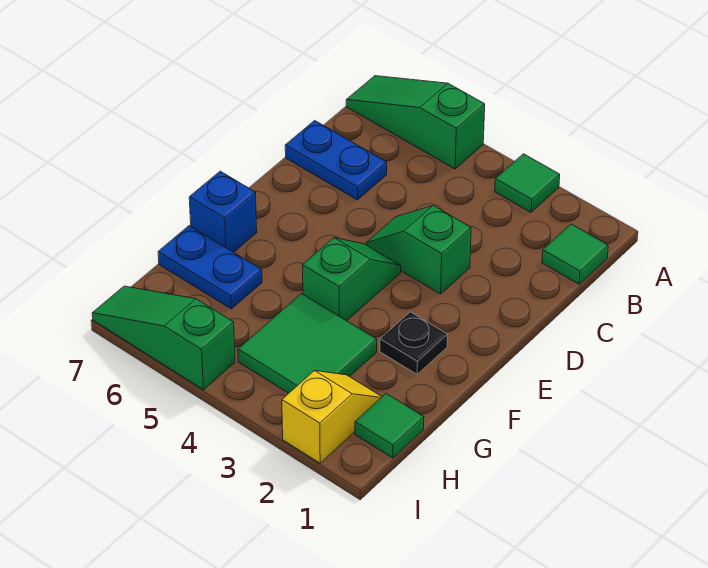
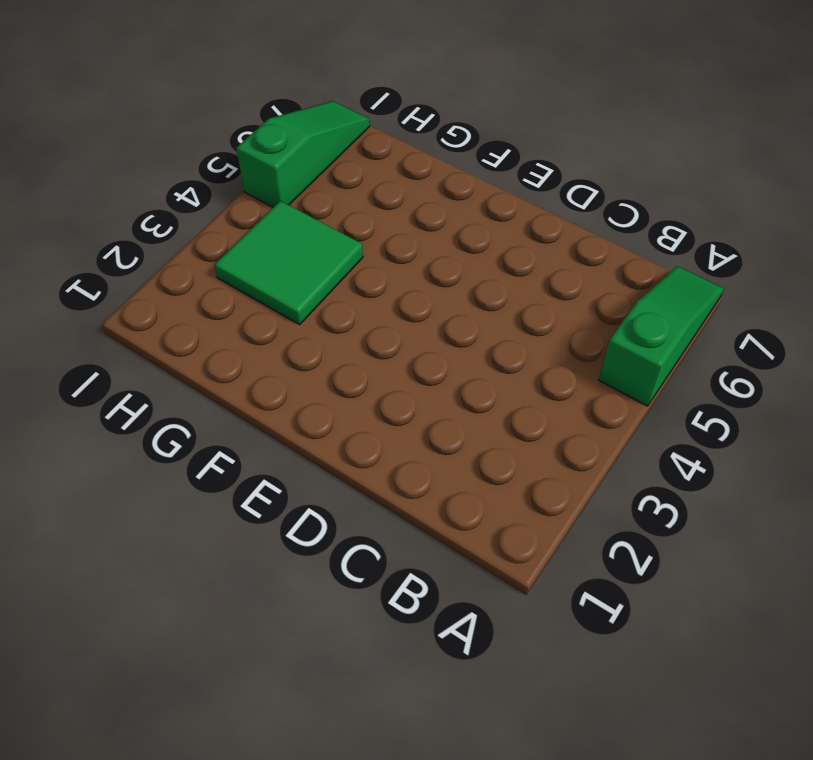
none -> green tile A3 level 1
none -> green tile B1 level 1
none -> blue plate C6:C7 level 1

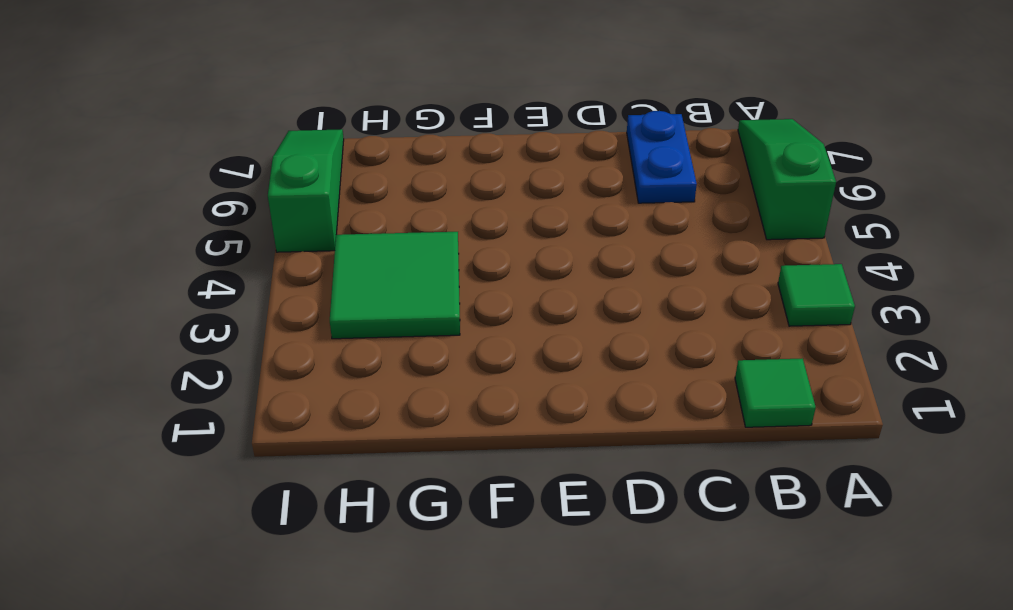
none -> green slope D3:D4 level 1 top 3
none -> green slope E4:F4 level 1 top F
none -> black plate F2 level 1

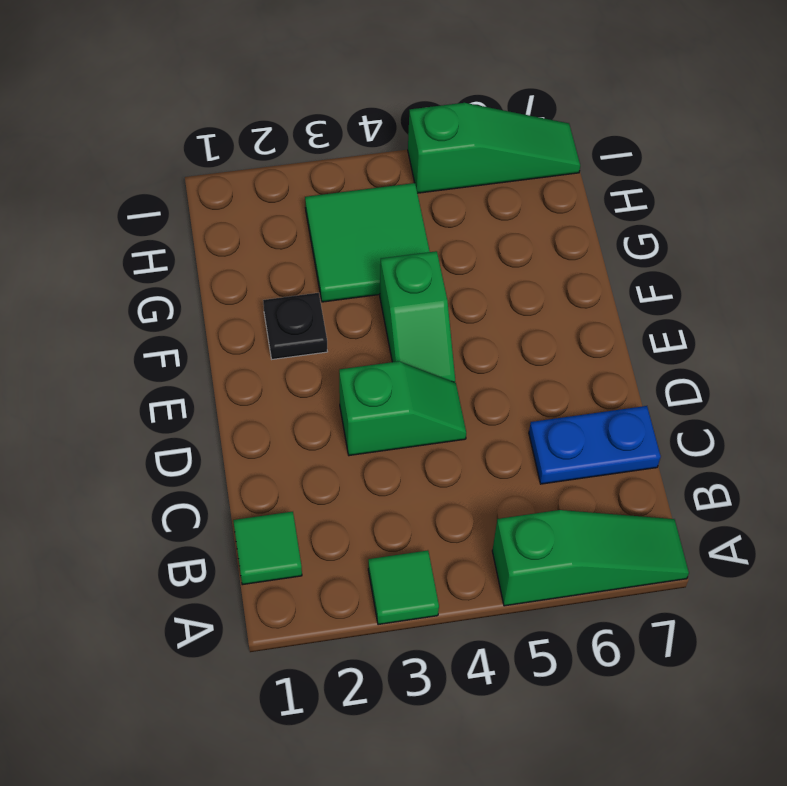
none -> blue brick F7 level 1
none -> blue plate G6:G7 level 1
none -> green tile H1 level 1

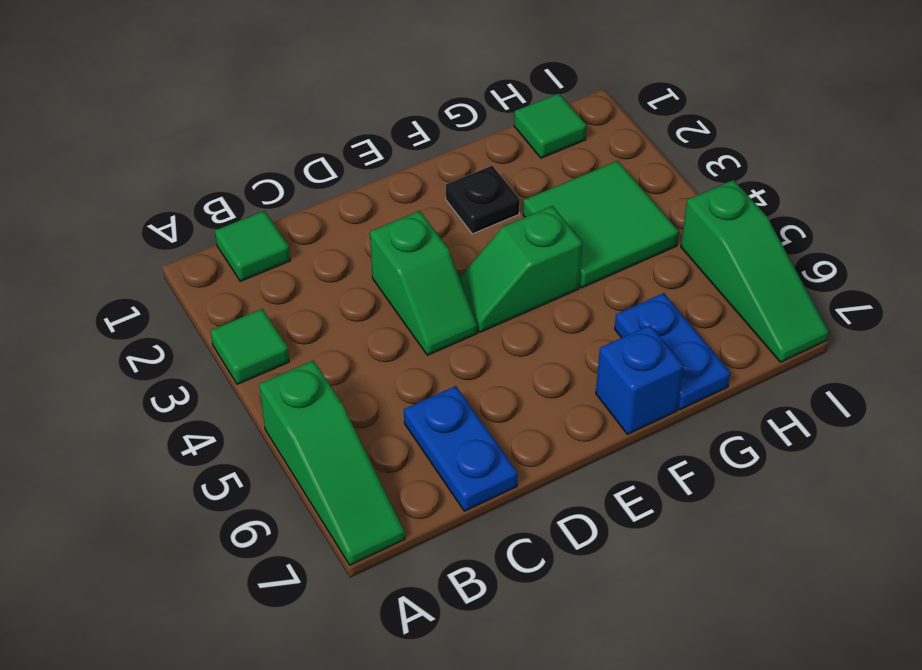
none -> yellow slope H2:I2 level 1 top I

